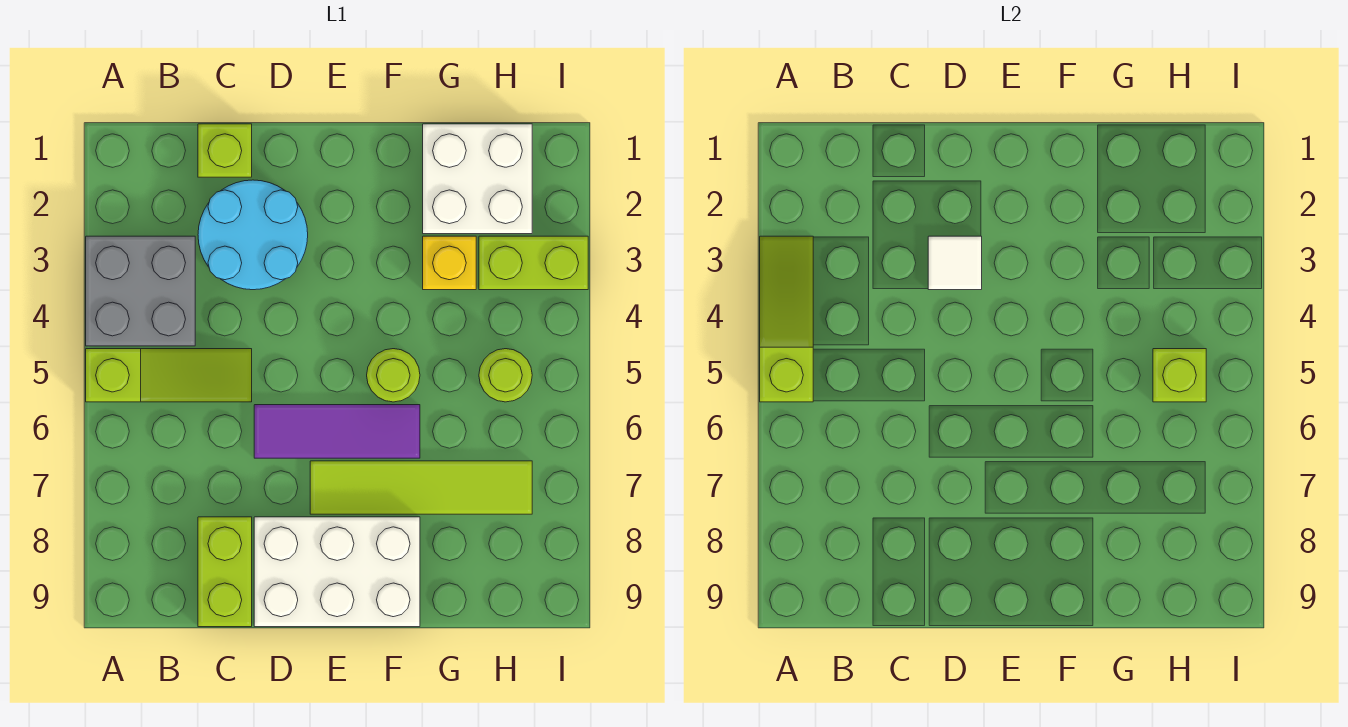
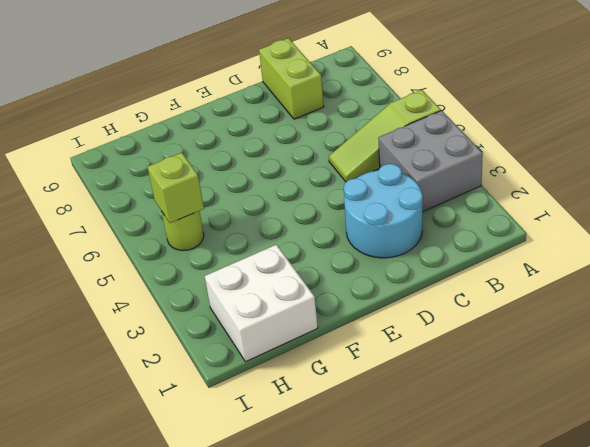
none -> lime brick C1 level 1
none -> purple tile D6:F6 level 1
none -> white brick D8:F9 level 1

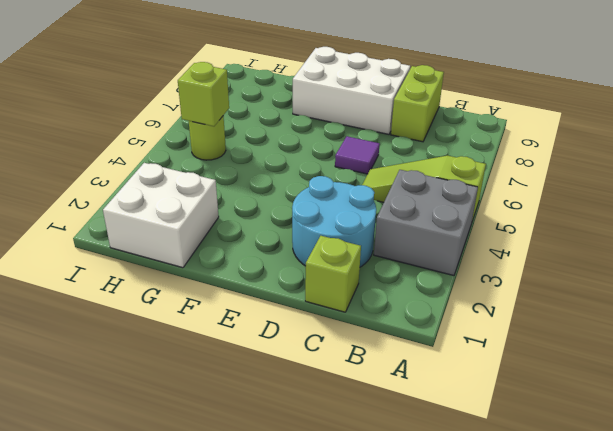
purple tile D6 level 1 -> purple tile D6:F6 level 1
none -> lime tile E7:H7 level 1
none -> lime round brick F5 level 1
none -> yellow brick G3 level 1

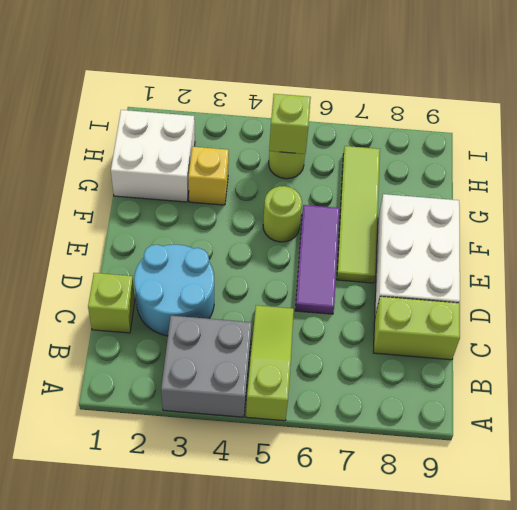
none -> lime brick H3:I3 level 1
none -> lime slope A3:A5 level 2 top 5
none -> white tile D3 level 2

